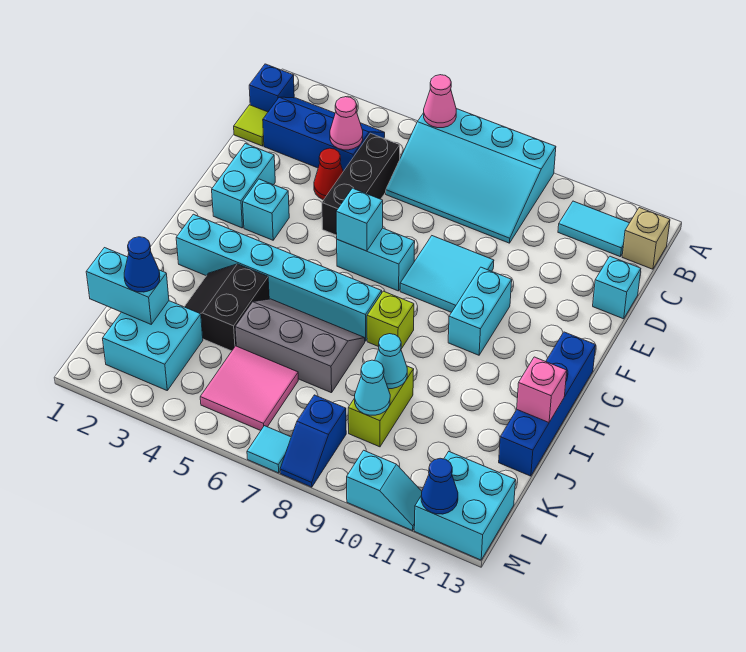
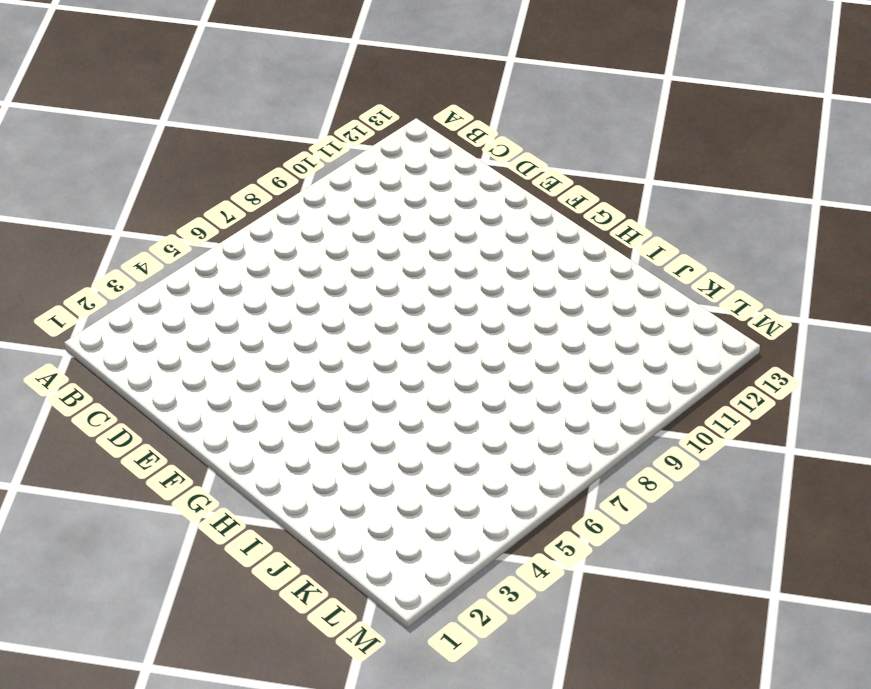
none -> cyan slope A6:C9 level 1 top A
none -> blue brick B1 level 1
none -> blue slope B2:C4 level 1 top C
none -> cyan tile B11:B12 level 1

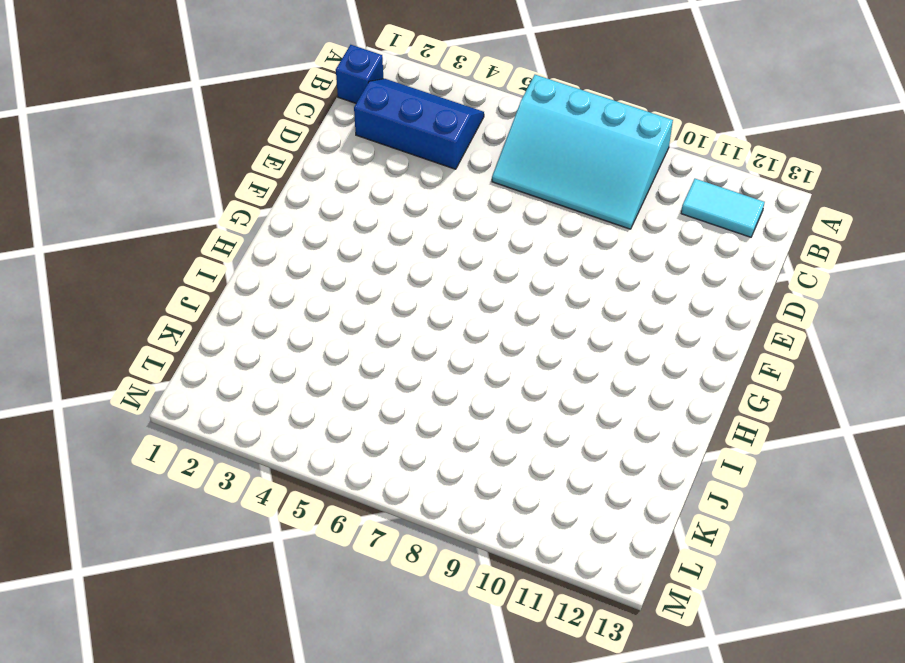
none -> tan brick B13 level 1
none -> lime tile C1 level 1
none -> black brick C5:E5 level 1
none -> red cone D4 level 1

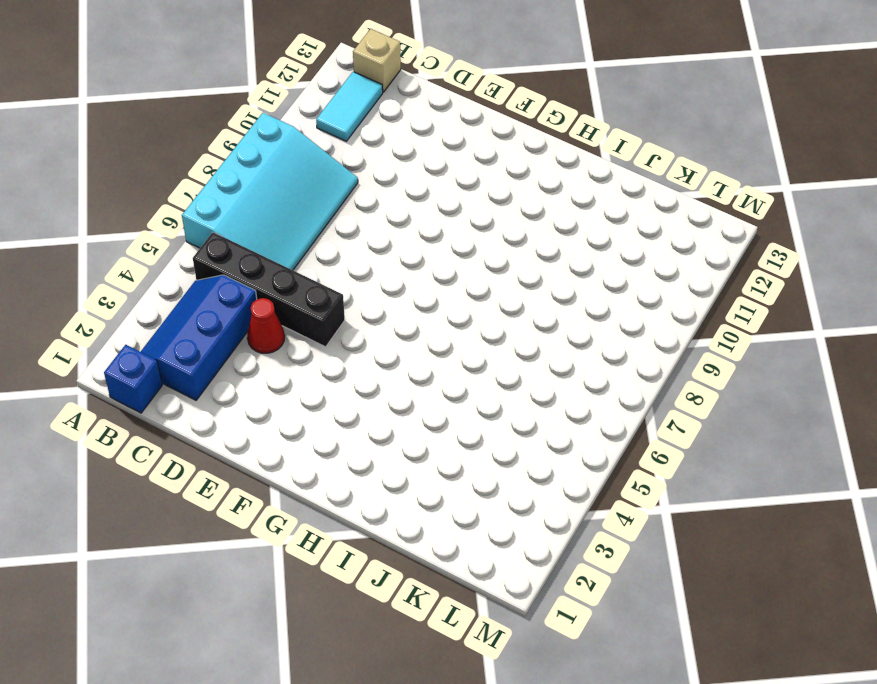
black brick B5:E5 level 1 -> black brick C5:E5 level 1
none -> lime tile C1 level 1
none -> cyan brick D13 level 1
none -> cyan brick E2:F2 level 1
none -> cyan tile E8:F9 level 1

